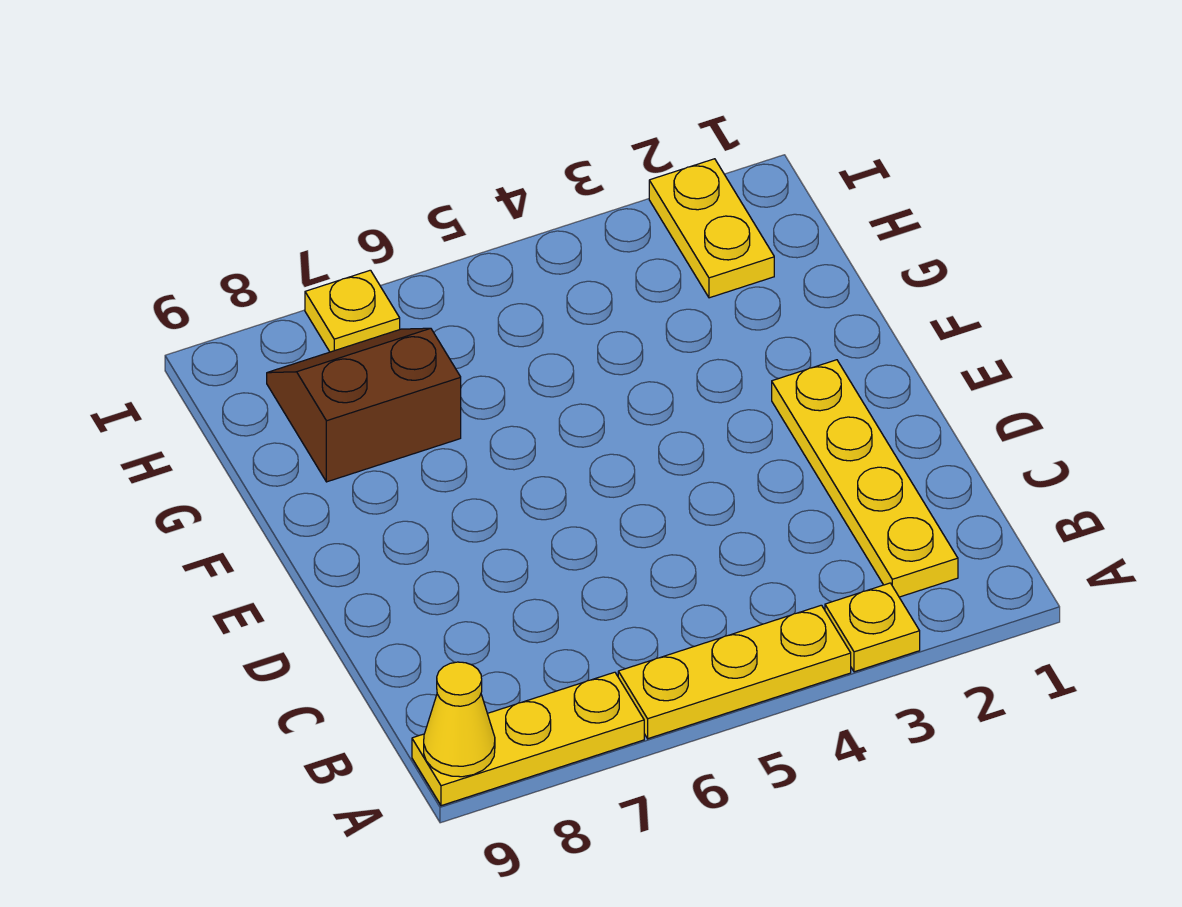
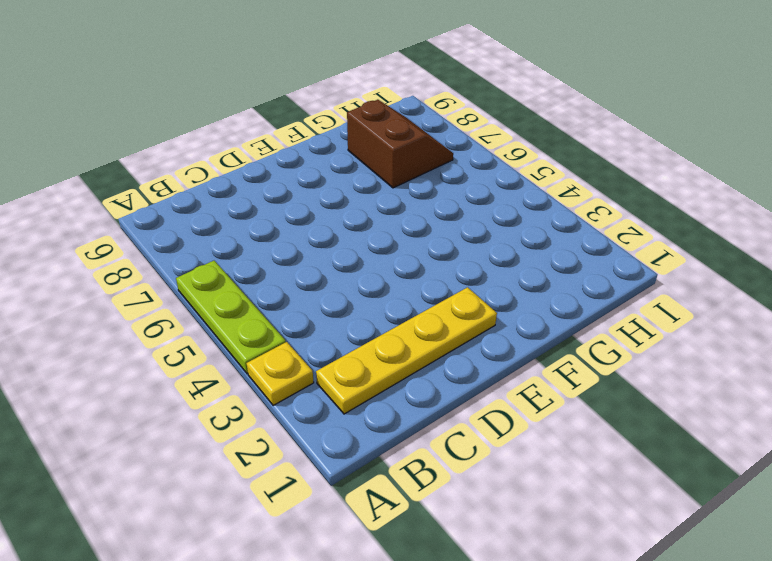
lime plate A4:A6 level 1 -> yellow plate A4:A6 level 1
none -> yellow plate A7:A9 level 1
none -> yellow plate H2:I2 level 1

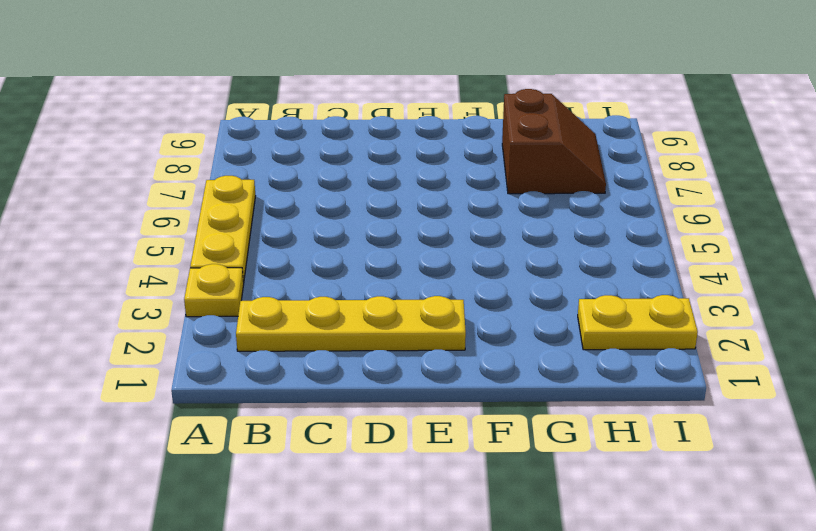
none -> yellow plate A7:A9 level 1
none -> yellow plate I7 level 1

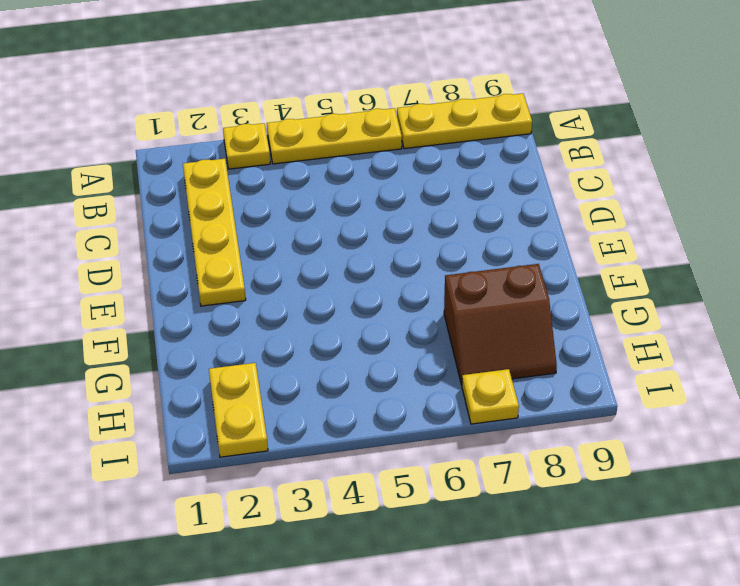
none -> yellow cone A9 level 2

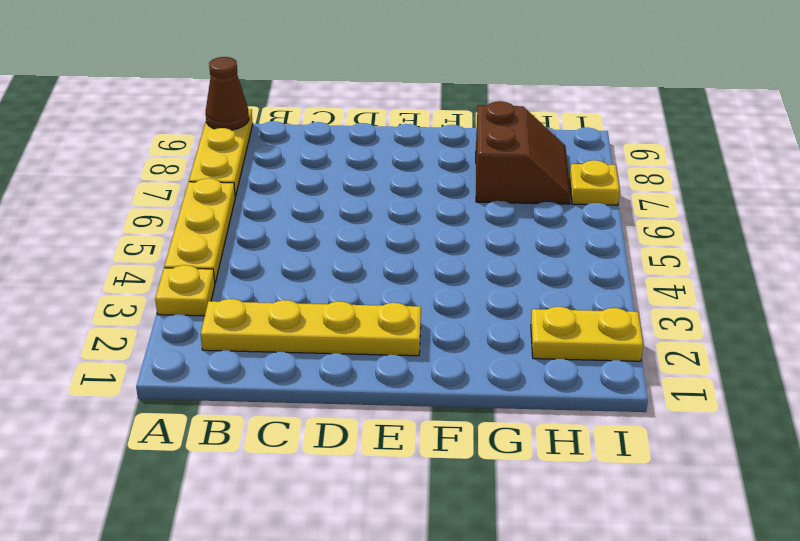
brown cone A9 level 2 -> yellow cone A9 level 2

